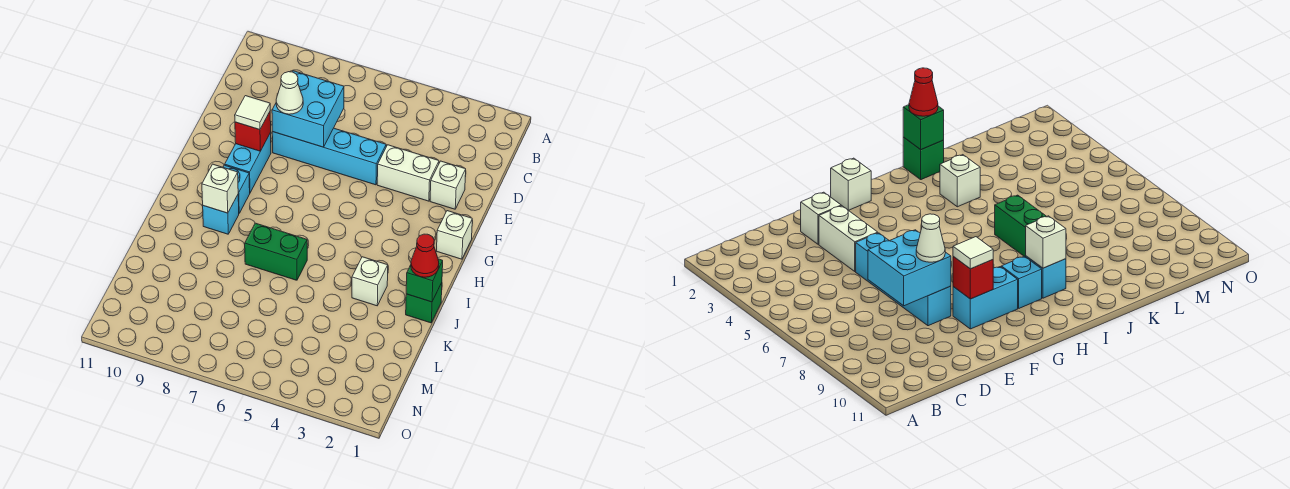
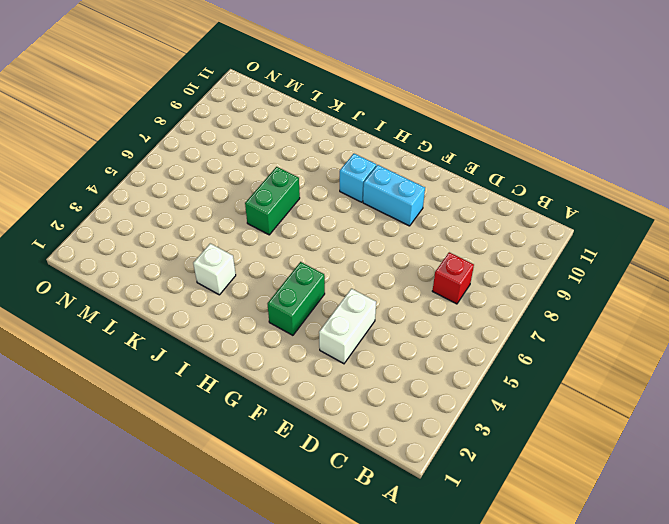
red brick C7 level 1 -> red brick F9 level 2
green brick G3:G4 level 1 -> none
none -> white brick E2 level 1
none -> cyan brick E5:E8 level 1
none -> white brick G1 level 1

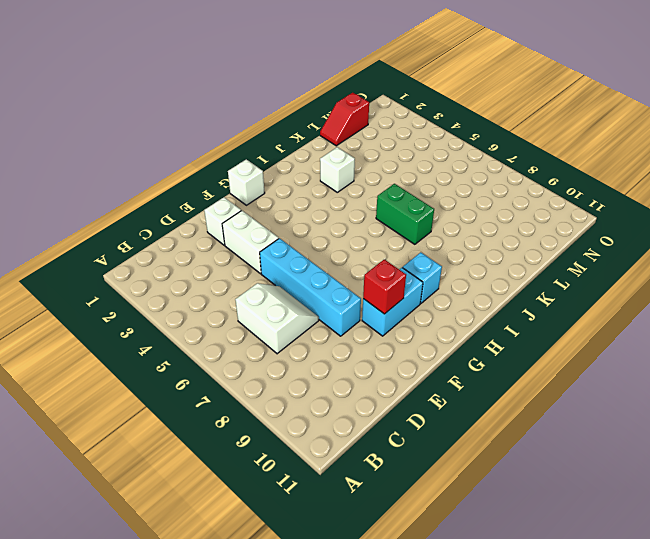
white slope C6:D7 level 1 top C -> none
red slope L1:M1 level 1 top M -> none
none -> cyan brick I9 level 1
none -> green brick J1 level 1
none -> cyan brick D7:E8 level 2

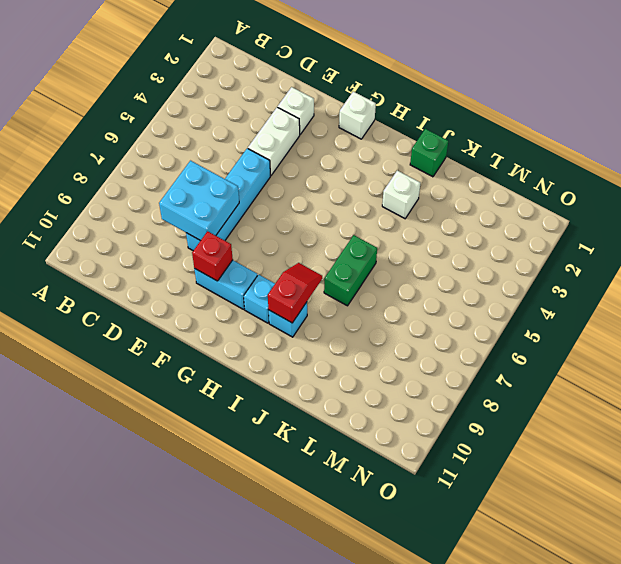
red slope I8:I9 level 2 top 9 -> white brick I9 level 2
none -> green brick J1 level 2
none -> white cone E8 level 3
none -> white tile F9 level 3

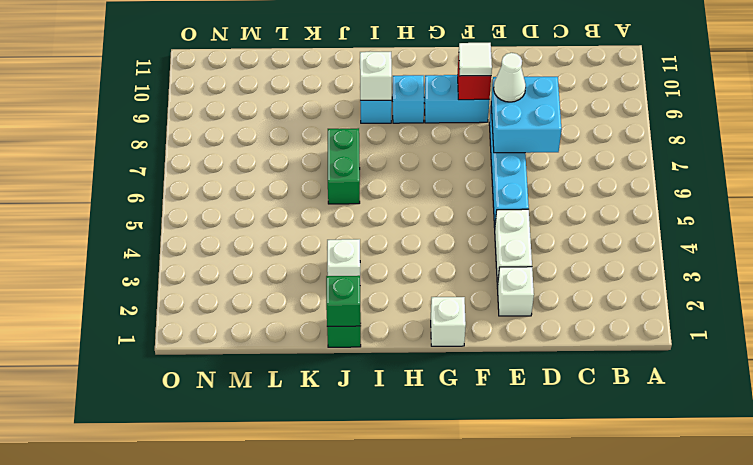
none -> red cone J1 level 3

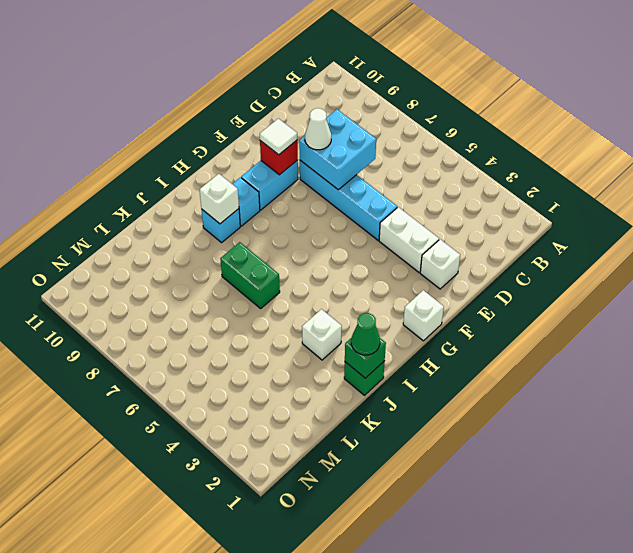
green cone J1 level 3 -> red cone J1 level 3

